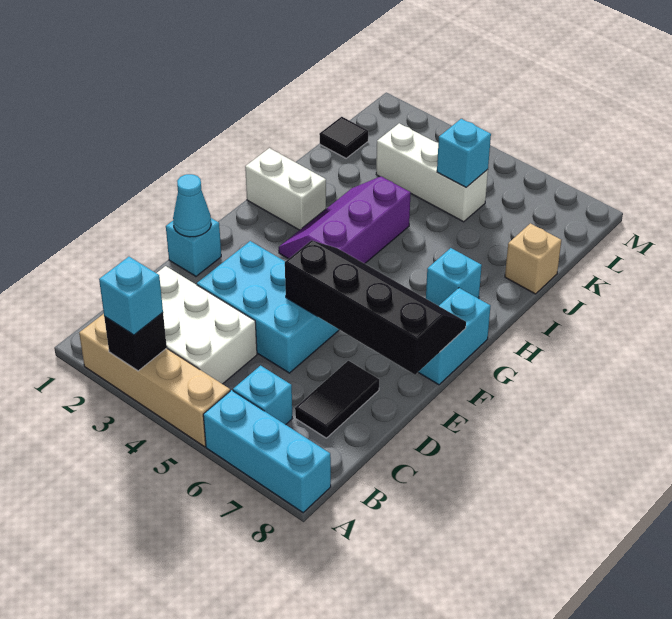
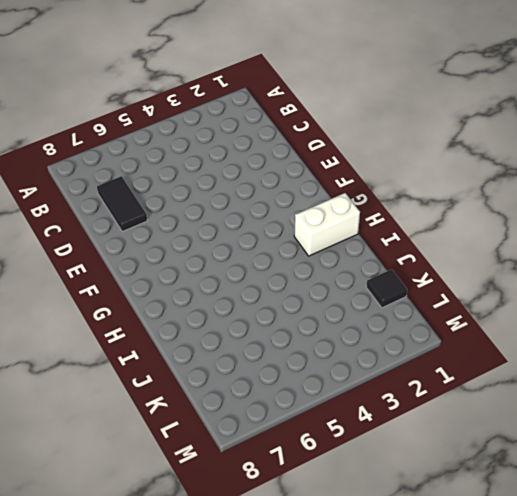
none -> tan brick A2:A5 level 1
none -> cyan brick A6:A8 level 1
none -> white brick B2:C4 level 1

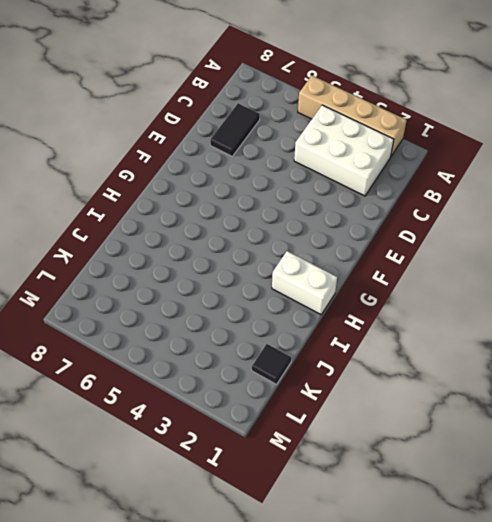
none -> cyan brick A6:A8 level 1
none -> cyan brick B6 level 1
none -> cyan brick D3:E5 level 1

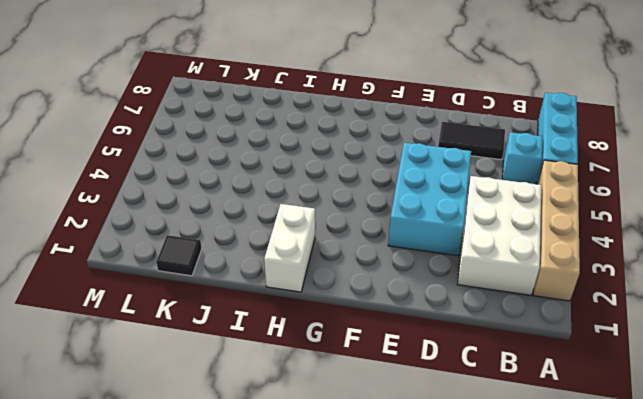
none -> cyan brick E1 level 1
none -> cyan brick F8:G8 level 1
none -> purple slope G3:I4 level 1 top 4

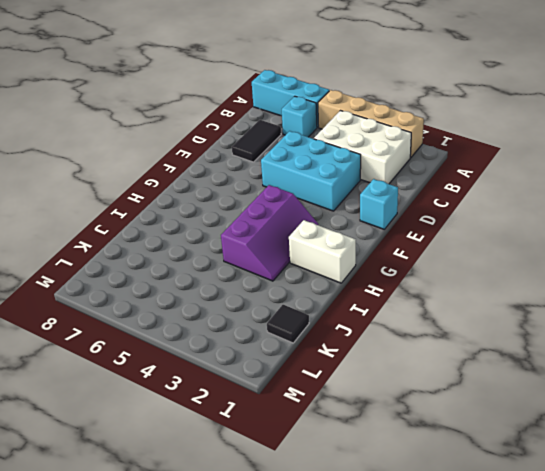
none -> cyan brick F8:G8 level 1
none -> cyan brick H7 level 1
none -> tan brick J8 level 1

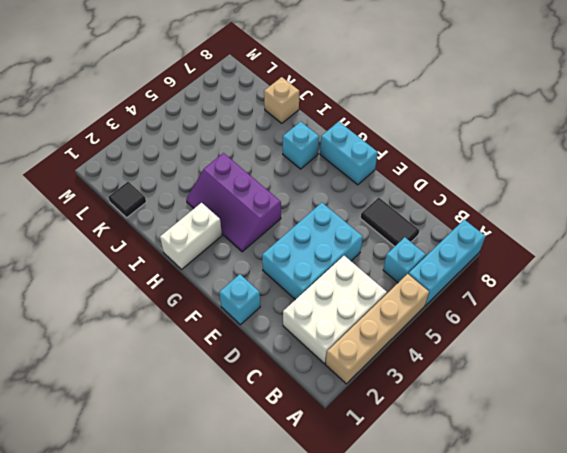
none -> white brick K3:K5 level 1
none -> black brick A3 level 2
none -> cyan cone E1 level 2

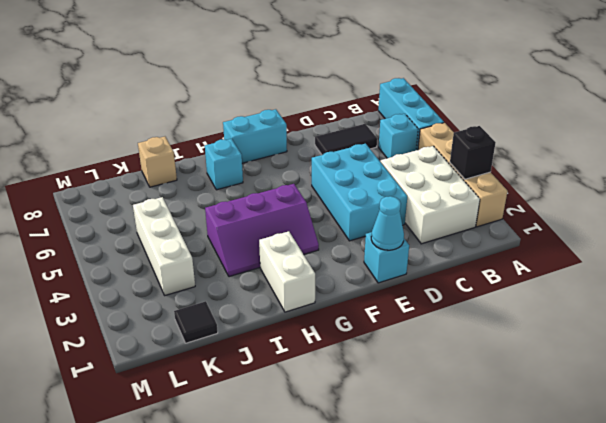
none -> black slope E5:F8 level 2 top E
none -> cyan brick K5 level 2
none -> cyan brick A3 level 3

